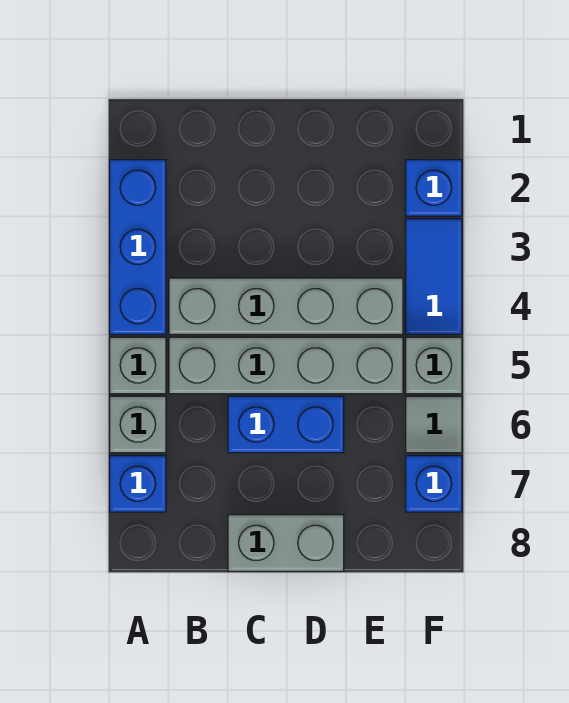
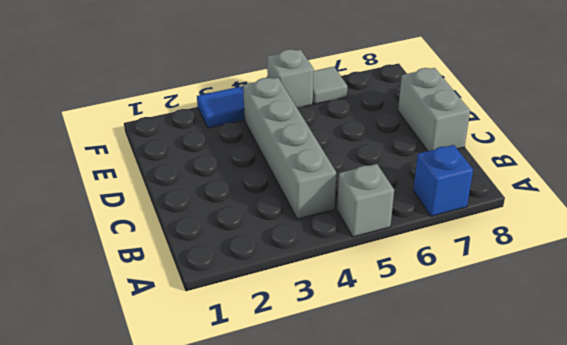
none -> blue brick A2:A4 level 1
none -> grey brick A6 level 1
none -> grey brick B5:E5 level 1

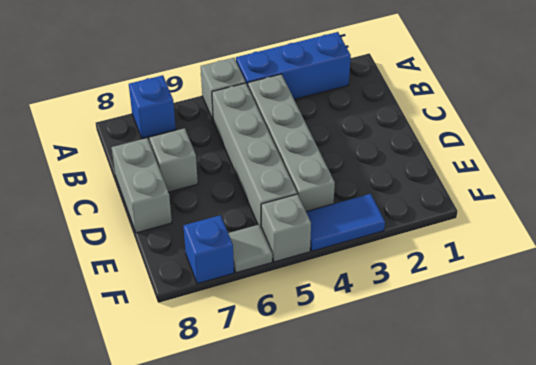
grey brick C7 level 1 -> grey brick A6 level 1
none -> blue brick C6:D6 level 1
none -> blue brick F2 level 1

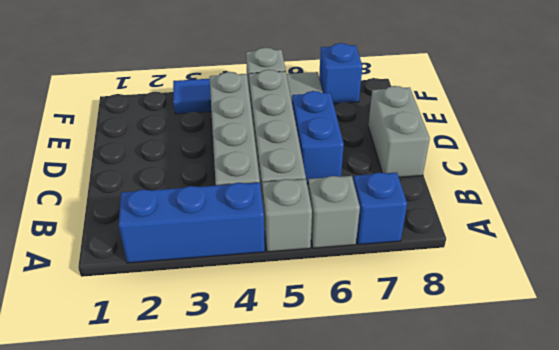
none -> blue brick F2 level 1

